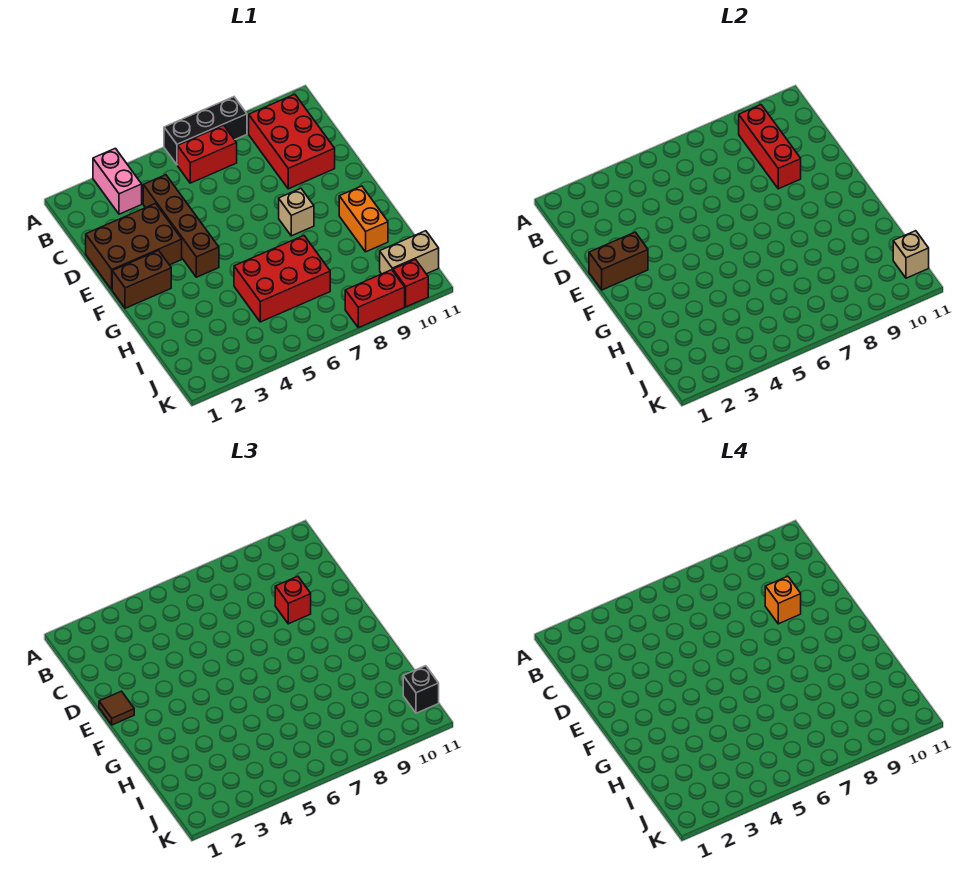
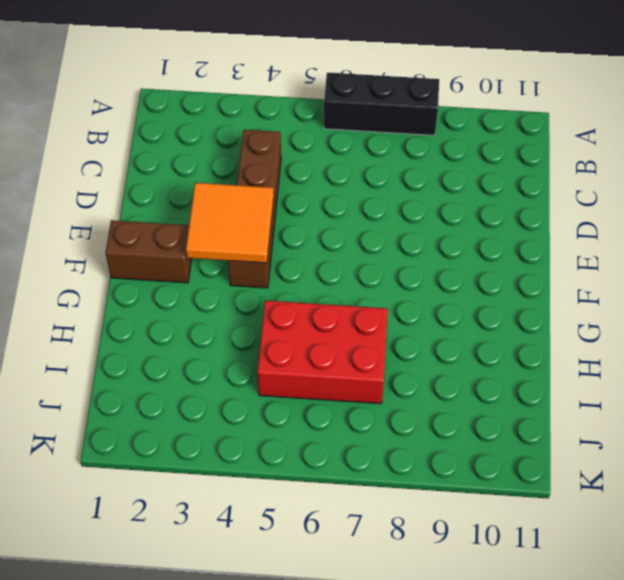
orange tile E3:F4 level 2 -> none
none -> pink brick A3:B3 level 1
none -> red brick B6:B7 level 1
none -> red brick B9:D10 level 1

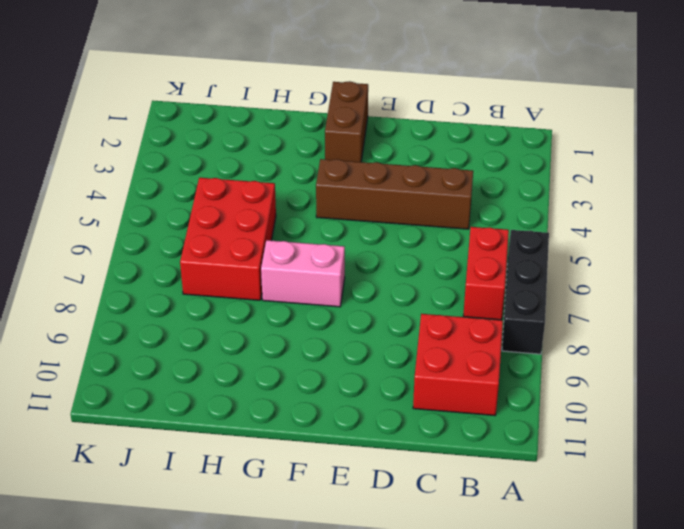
red brick B9:C10 level 1 -> red brick B9:D10 level 1
pink brick F7:G7 level 1 -> pink brick A3:B3 level 1
none -> brown brick D1:E3 level 1
none -> tan brick F8 level 1
none -> orange brick G10:H10 level 1

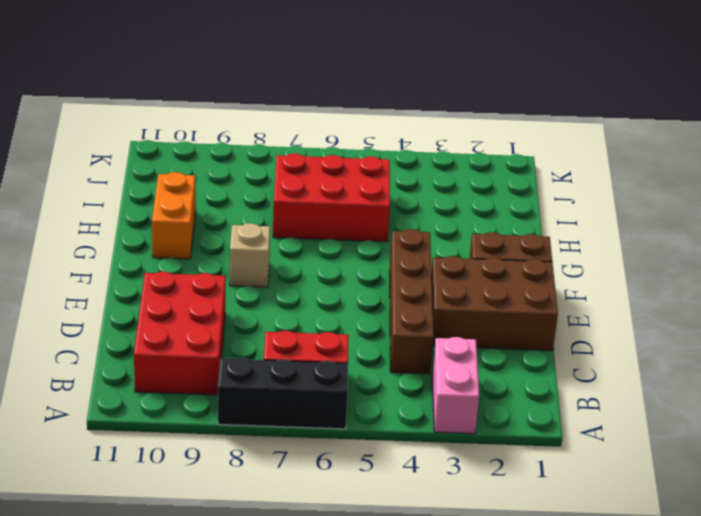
none -> tan brick J10:J11 level 1
none -> red brick K8:K9 level 1
none -> red brick K10 level 1

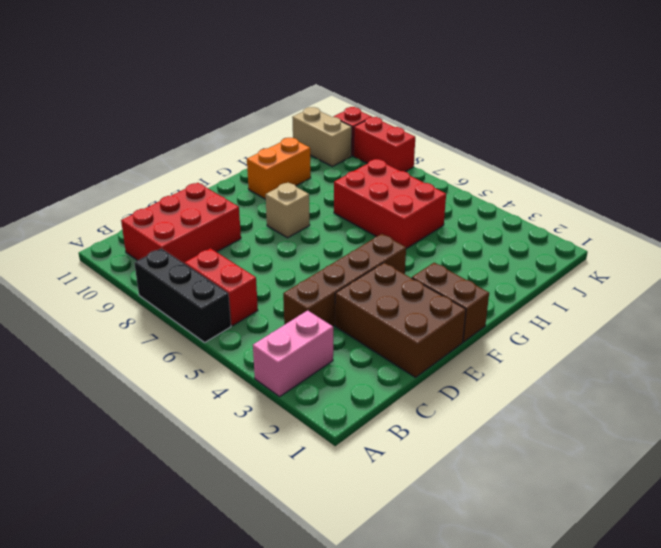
none -> red brick B9:D9 level 2
none -> brown brick E1:E2 level 2
none -> tan brick J11 level 2

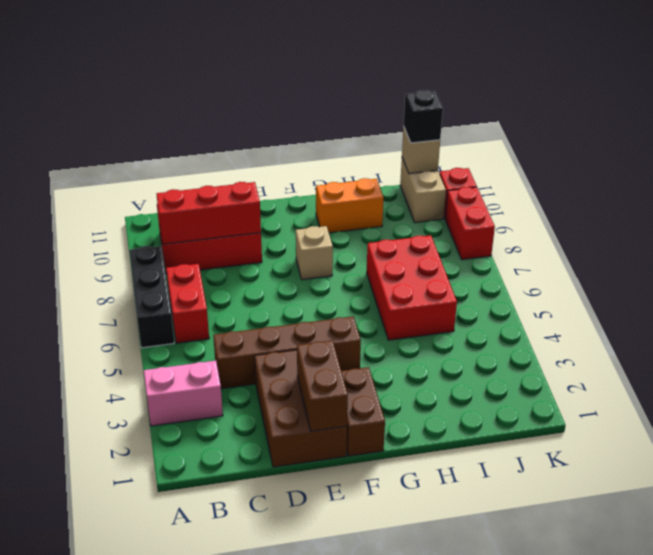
none -> red brick D9 level 3
none -> brown tile E1 level 3
none -> orange brick D9 level 4

